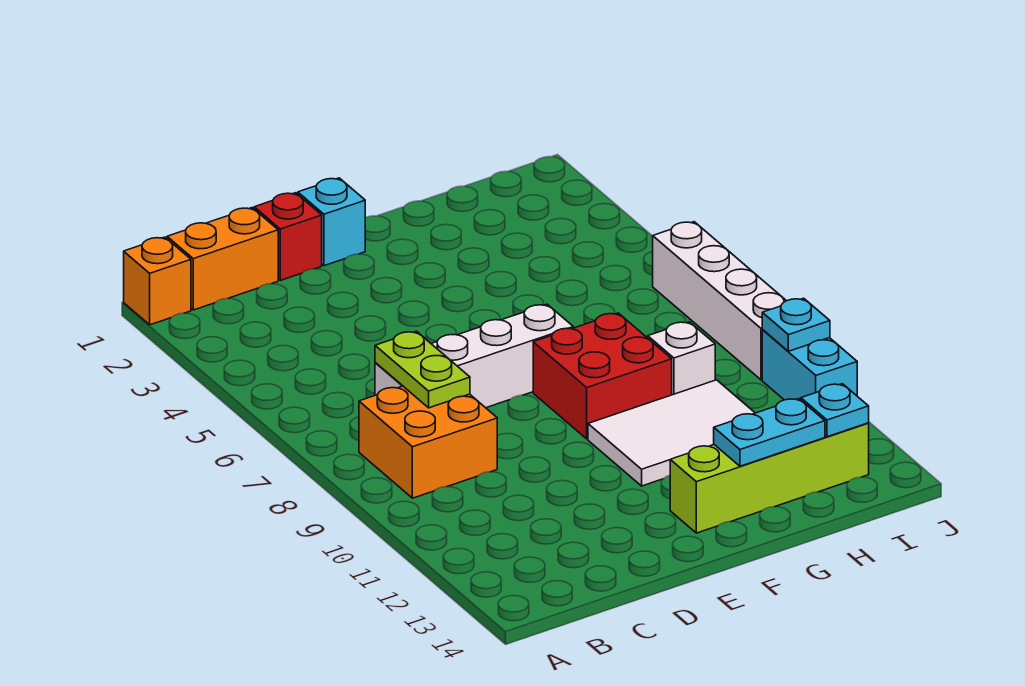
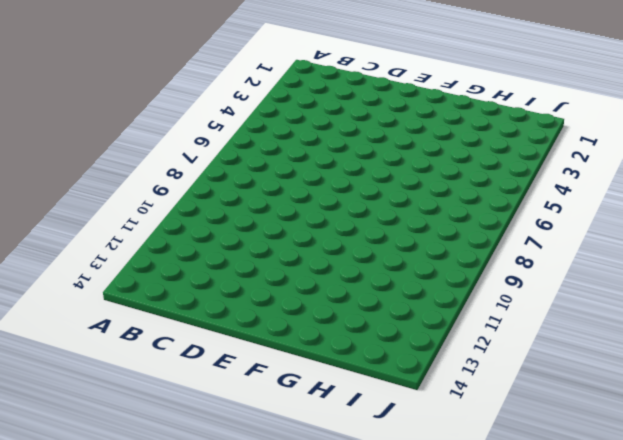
none -> orange brick A1 level 1
none -> orange brick B1:C1 level 1
none -> orange brick B8:C9 level 1

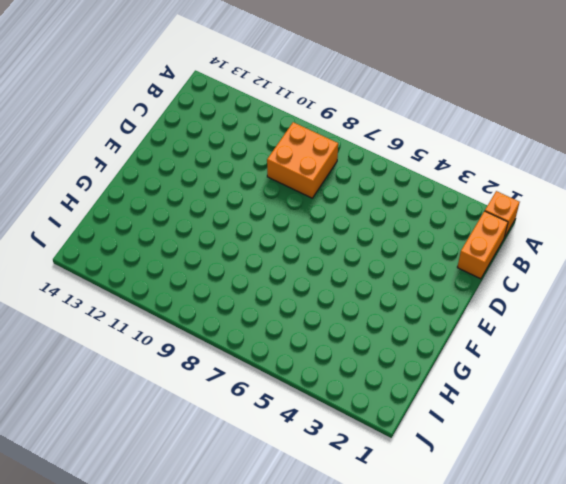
none -> white brick C7:F7 level 1
none -> red brick D1 level 1
none -> cyan brick E1 level 1

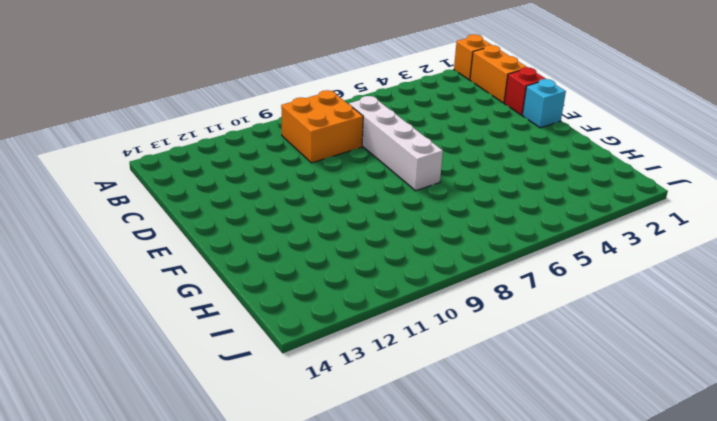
none -> red brick F8:G9 level 1
none -> white tile F10:H11 level 1
none -> lime brick F13:I13 level 1

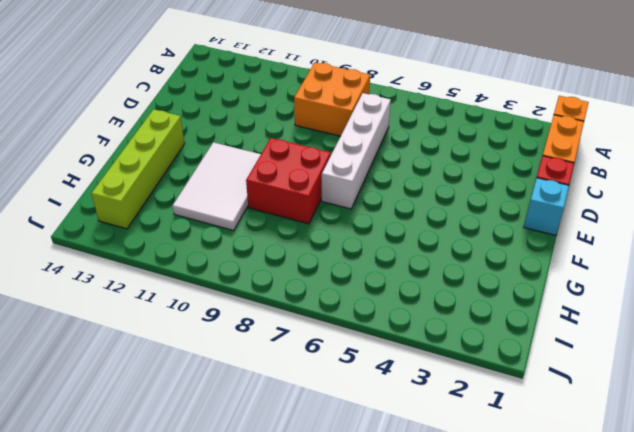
none -> white brick H9 level 1
none -> white brick J6:J9 level 1
none -> cyan brick J10:J11 level 1

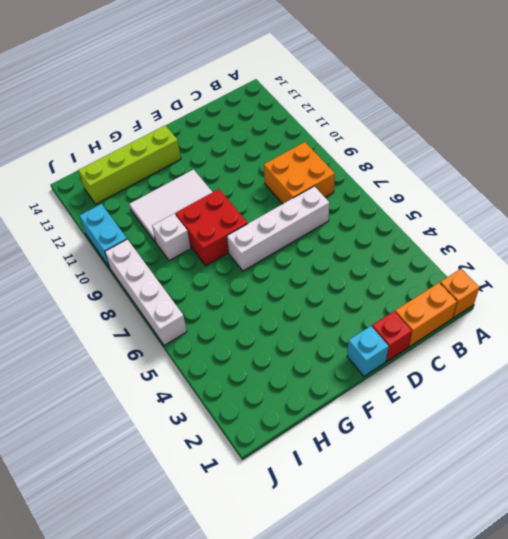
none -> lime plate C7:C8 level 2
none -> cyan plate G13:H13 level 2
none -> cyan plate I13 level 2

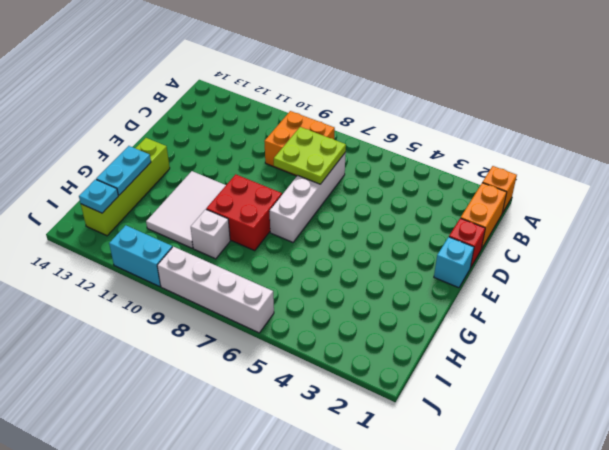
lime plate C7:D8 level 2 -> lime plate C7:C8 level 2
none -> cyan plate J10 level 2

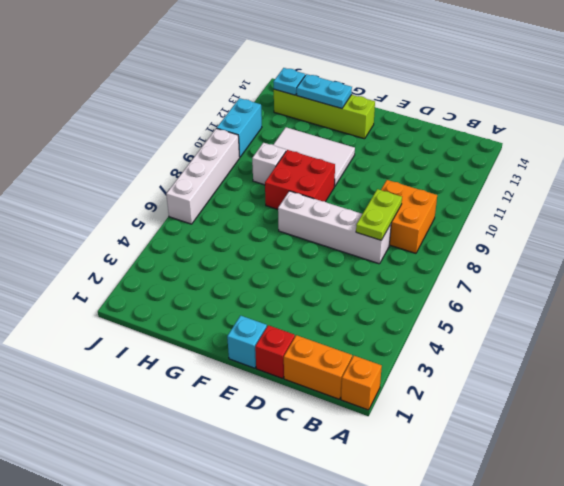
none -> cyan plate J10 level 2

